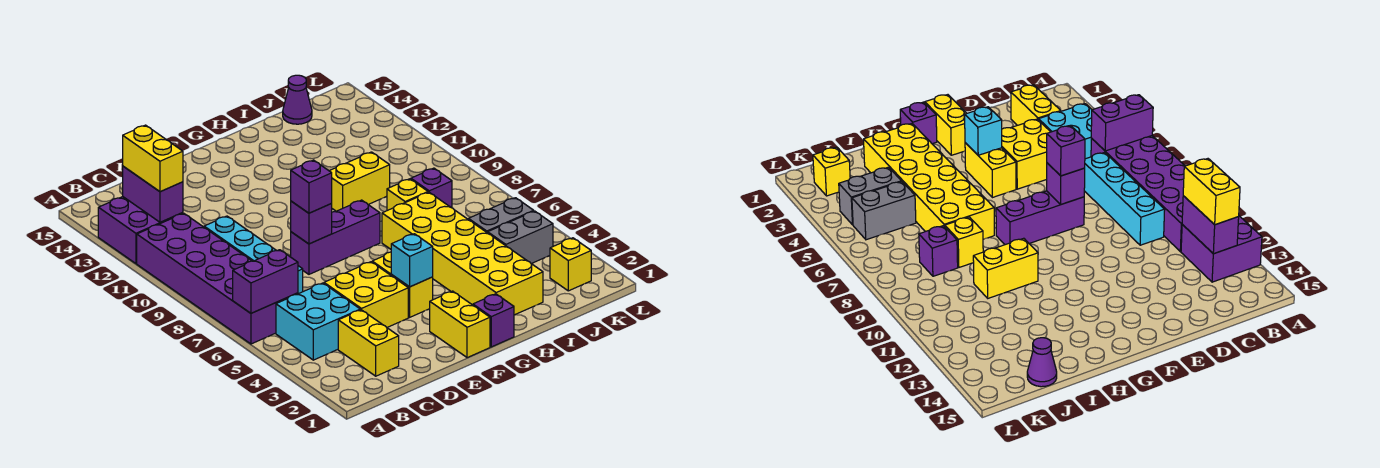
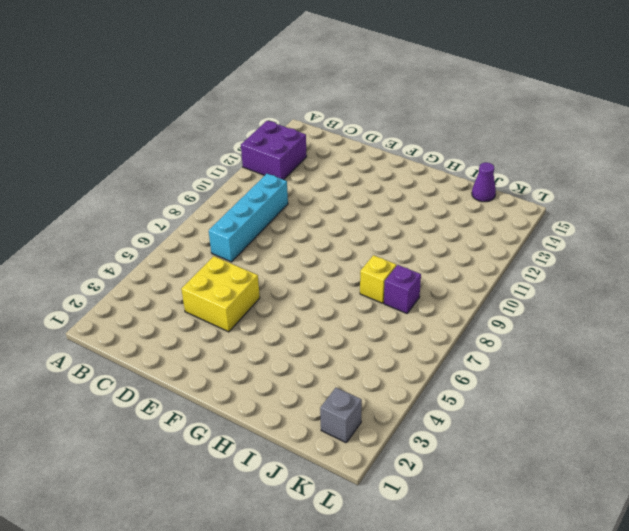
grey brick K2 level 1 -> yellow brick K2 level 1
none -> purple brick A6:B11 level 1
none -> cyan brick B4:C5 level 1
none -> yellow brick C2:C3 level 1

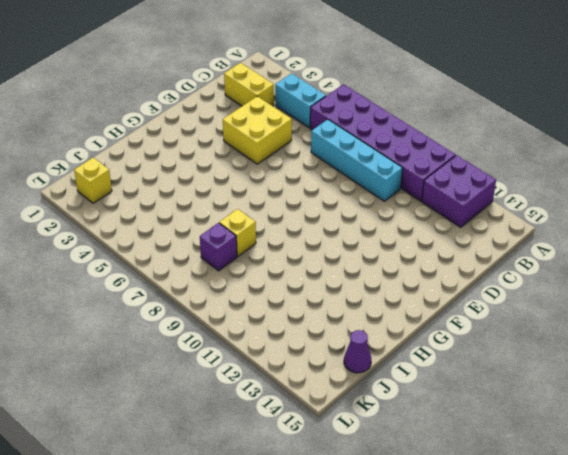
cyan brick B4:B5 level 1 -> cyan brick B4:C5 level 1
none -> purple brick E8:G8 level 1
none -> yellow brick F1:F2 level 1
none -> yellow brick F4:F5 level 1

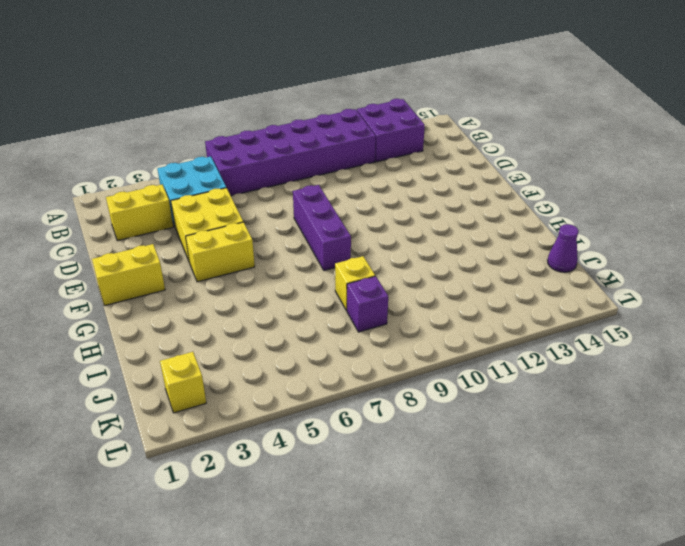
none -> cyan brick C7:C10 level 1
none -> purple brick G1 level 1
none -> yellow brick H2:I7 level 1

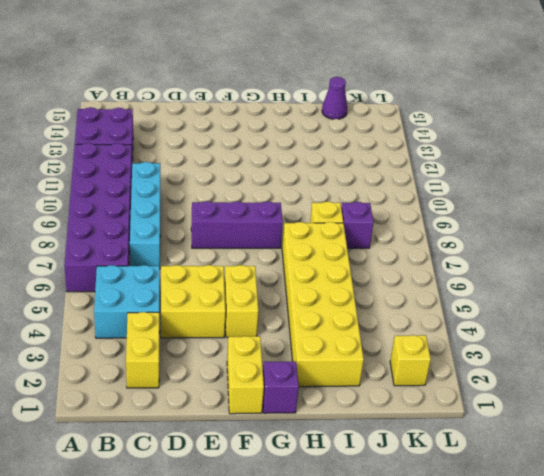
none -> yellow brick H10:I10 level 1
none -> grey brick J4:K4 level 1
none -> grey brick J5:K5 level 1

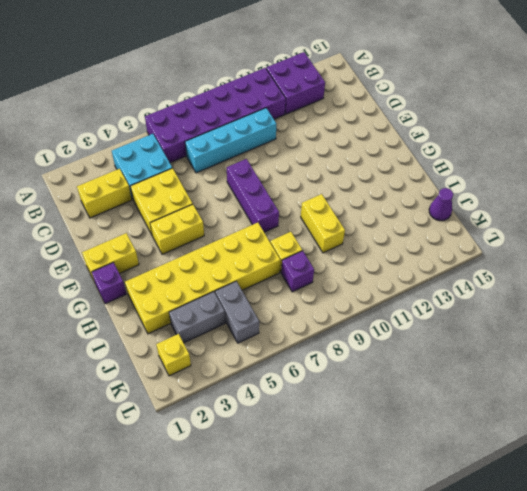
grey brick J3:J4 level 1 -> grey brick J4:K4 level 1
none -> purple brick A6:B6 level 2
none -> purple brick B12:B13 level 2
none -> purple brick E8 level 2

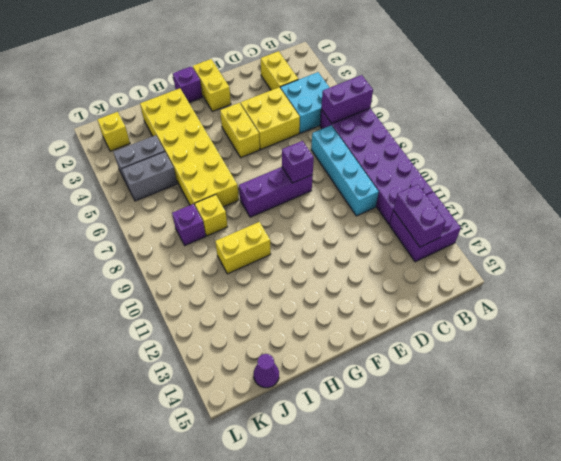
none -> cyan brick F4 level 2
none -> yellow brick B12:B13 level 3
none -> purple brick E8 level 3

